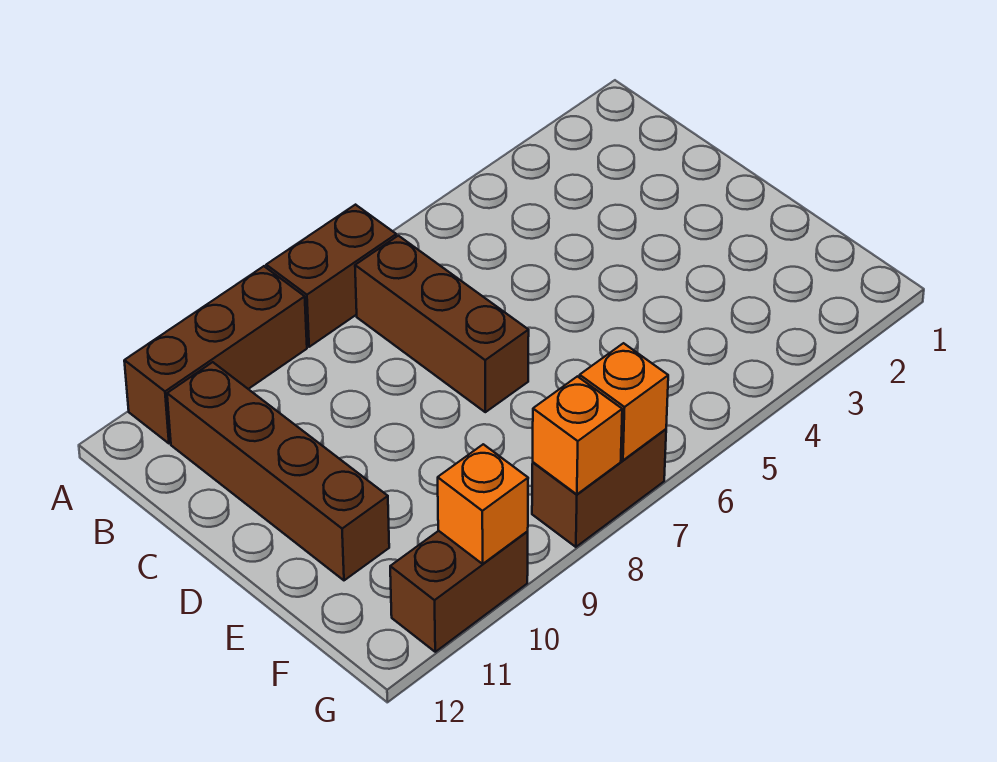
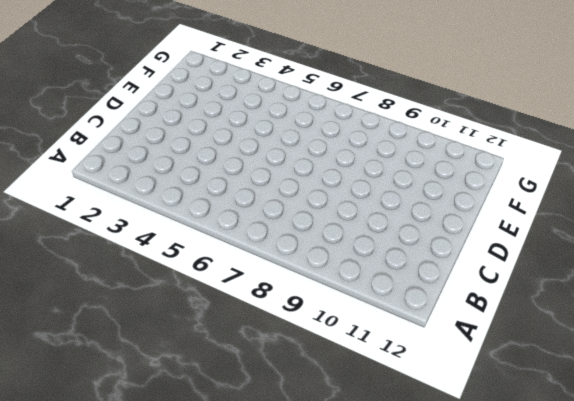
none -> brown brick A7:A8 level 1
none -> brown brick A9:A11 level 1

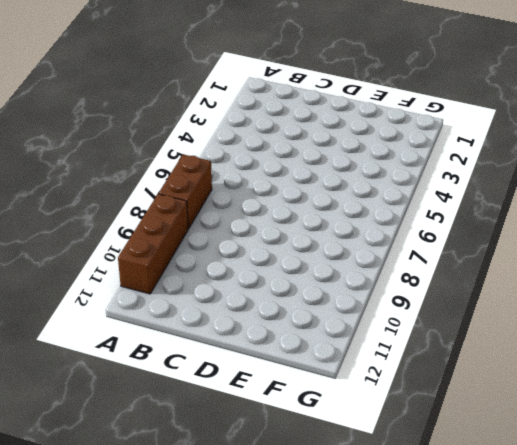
none -> brown brick B7:D7 level 1
none -> brown brick B11:E11 level 1

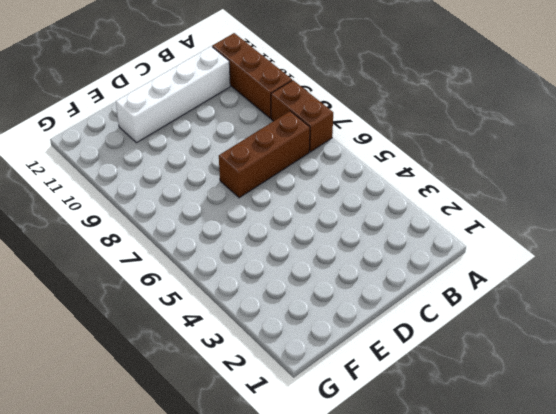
white brick B11:E11 level 1 -> brown brick B11:E11 level 1
none -> brown brick G7:G8 level 1
none -> brown brick G10:G11 level 1

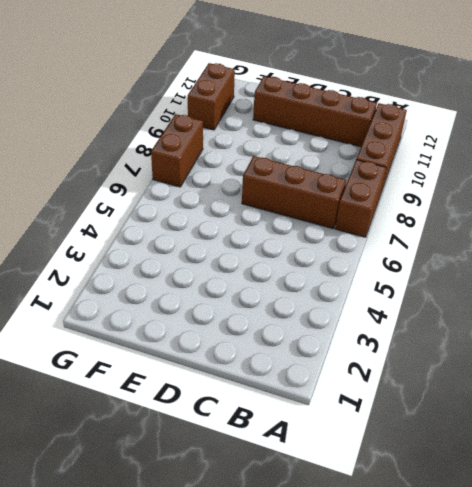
none -> orange brick G7 level 2
none -> orange brick G8 level 2

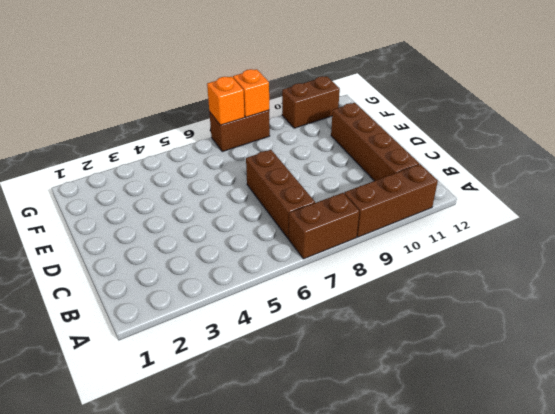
none -> orange brick G10 level 2

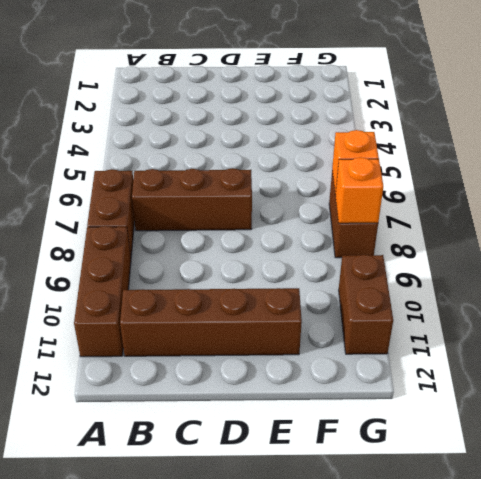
none -> orange brick G10 level 2

